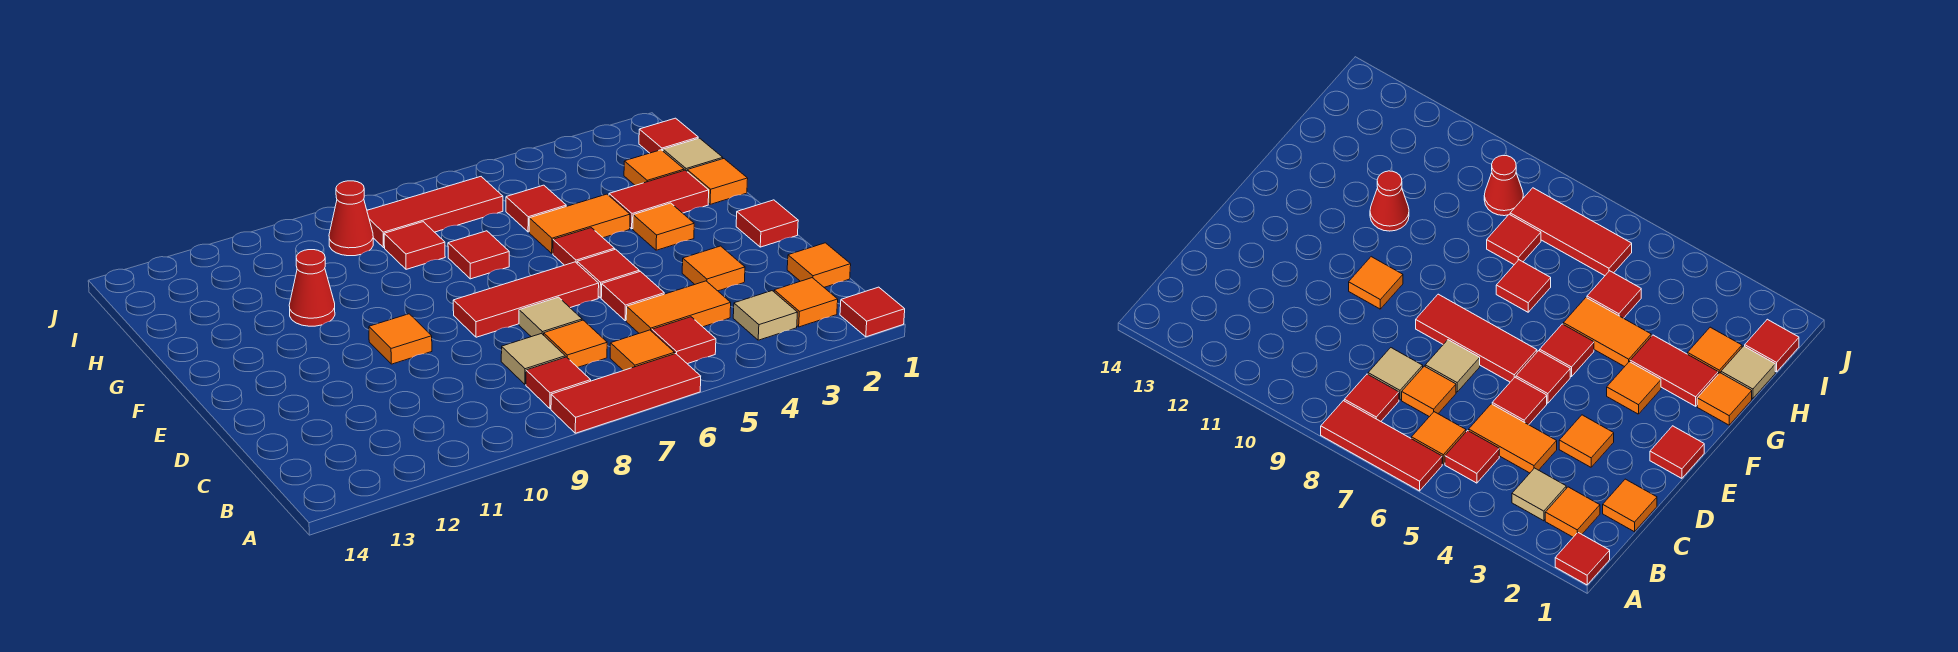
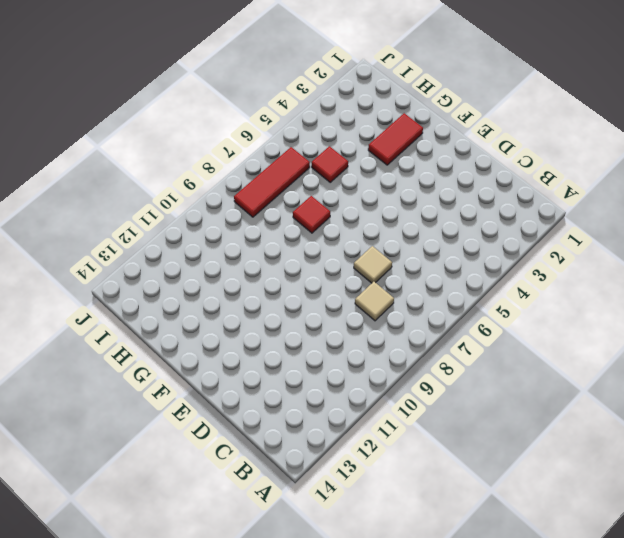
none -> red tile A1 level 1
none -> red tile A6:A8 level 1
none -> orange tile B2 level 1
none -> tan tile B3 level 1

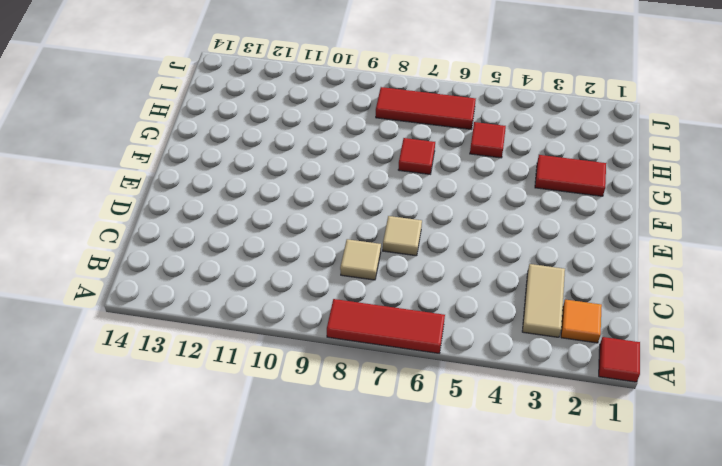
tan tile B3:C3 level 1 -> tan tile B3 level 1
none -> red tile B5 level 1
none -> orange tile B6 level 1
none -> red tile B8 level 1
none -> orange tile C1 level 1

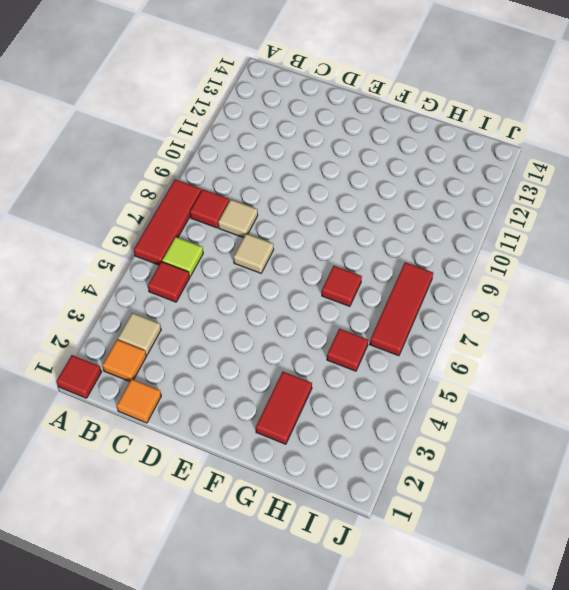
lime tile B6 level 1 -> orange tile B6 level 1
none -> orange tile C4:C5 level 1
none -> orange tile C7 level 1
none -> orange tile D3 level 1
none -> red tile D5 level 1

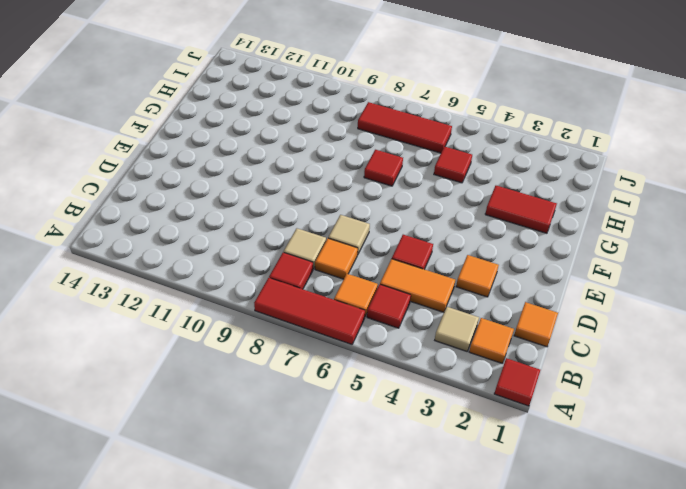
none -> red tile E1 level 1
none -> red tile E5 level 1
none -> red tile E6:E8 level 1
none -> orange tile E10 level 1

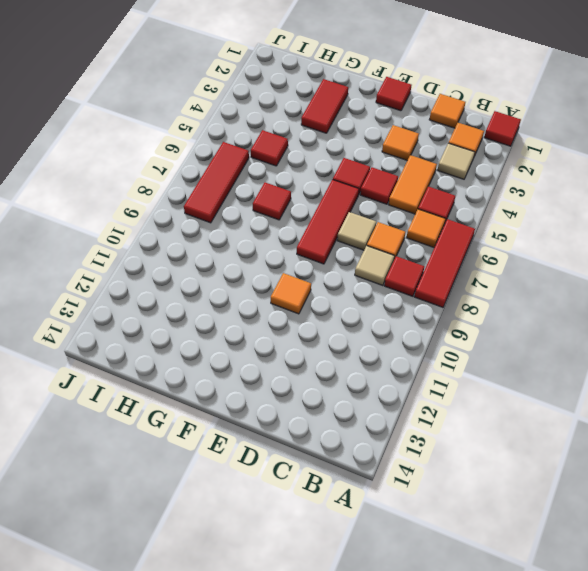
none -> orange tile F3 level 1
none -> red tile F5 level 1
none -> orange tile G1 level 1
none -> orange tile G4:G5 level 1

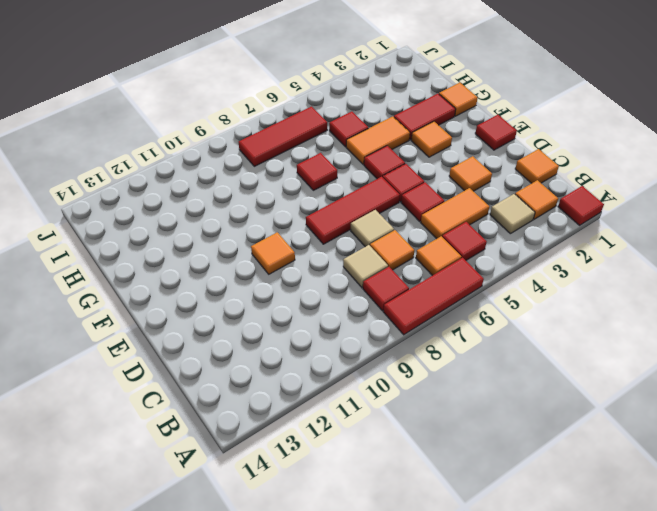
none -> red cone G11 level 1
none -> tan tile H1 level 1
none -> orange tile H2 level 1
none -> red tile H8 level 1

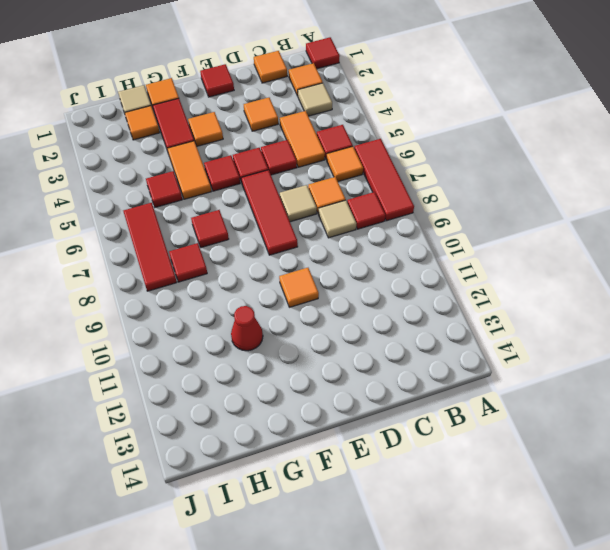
none -> red tile I1 level 1
none -> red cone I9 level 1

